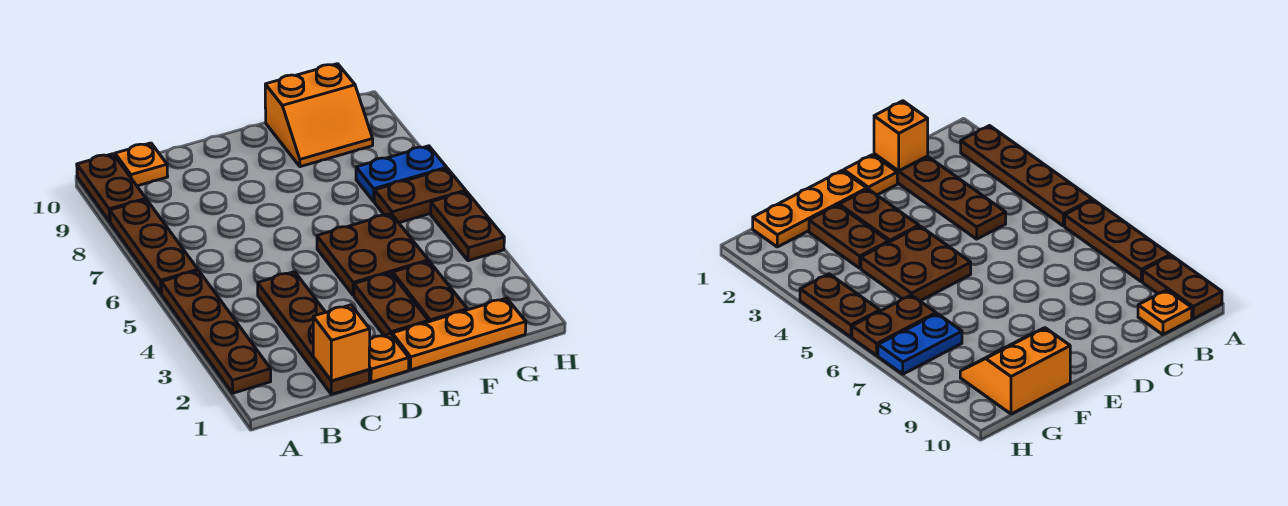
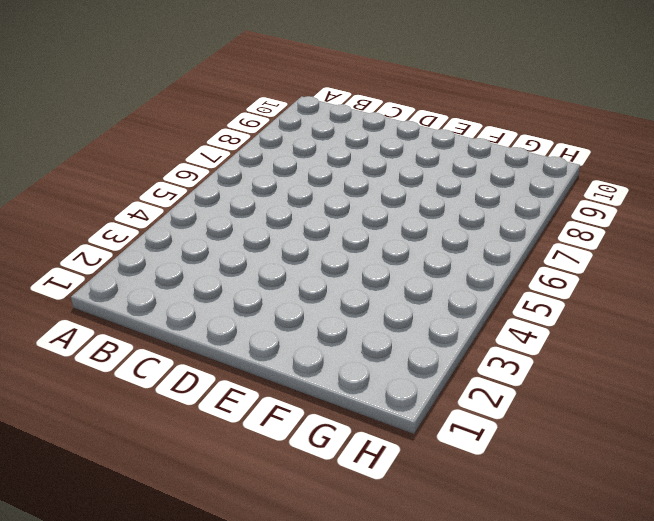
none -> brown plate A2:A5 level 1
none -> brown plate A6:A8 level 1
none -> brown plate A9:A10 level 1

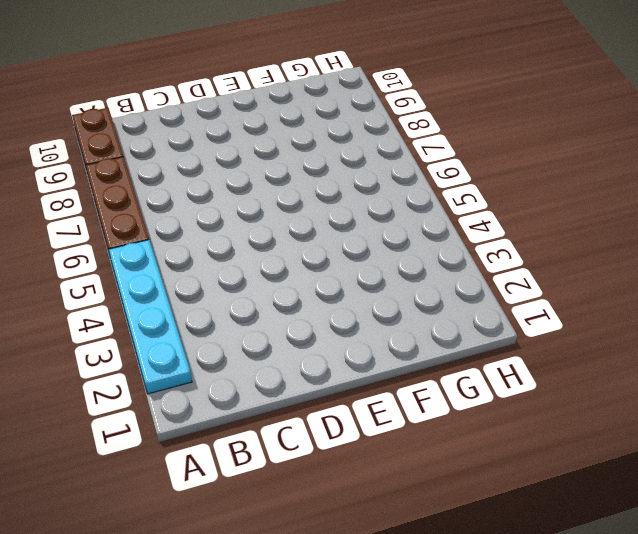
cyan plate A2:A5 level 1 -> brown plate A2:A5 level 1
none -> orange plate B10 level 1
none -> brown plate C1:C4 level 1
none -> orange plate D1 level 1

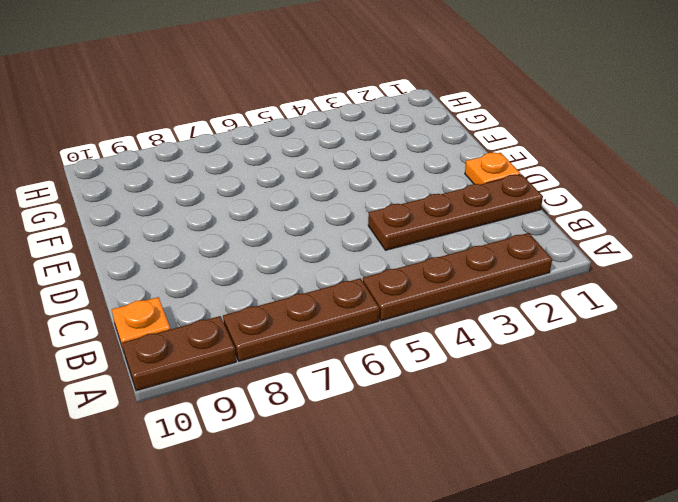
none -> orange plate E1:G1 level 1
none -> brown plate E2:E3 level 1
none -> brown plate E4:F5 level 1

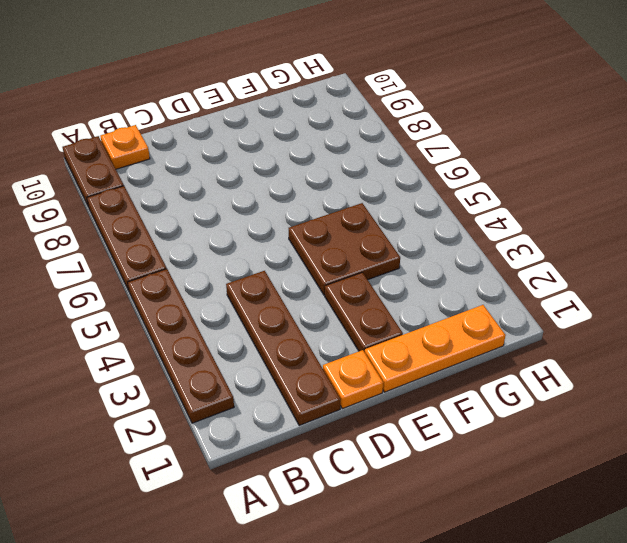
none -> brown plate F2:F3 level 1
none -> orange slope F9:G10 level 1 top 10
none -> brown plate G6:H6 level 1

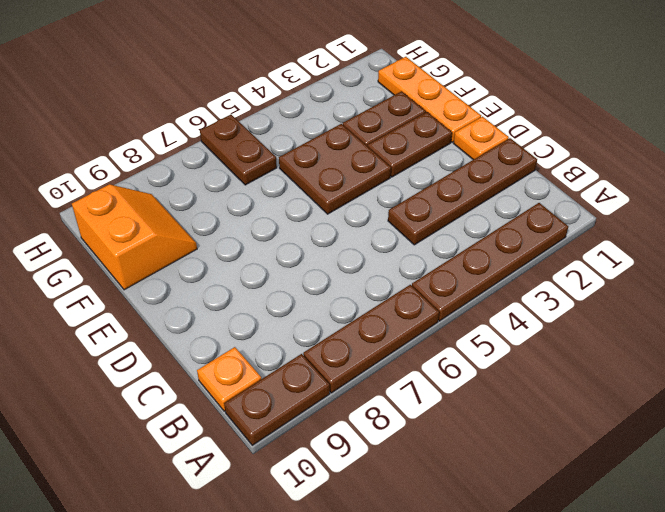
none -> blue plate G7:H7 level 1
none -> brown plate H4:H5 level 1
none -> orange brick C1 level 2

